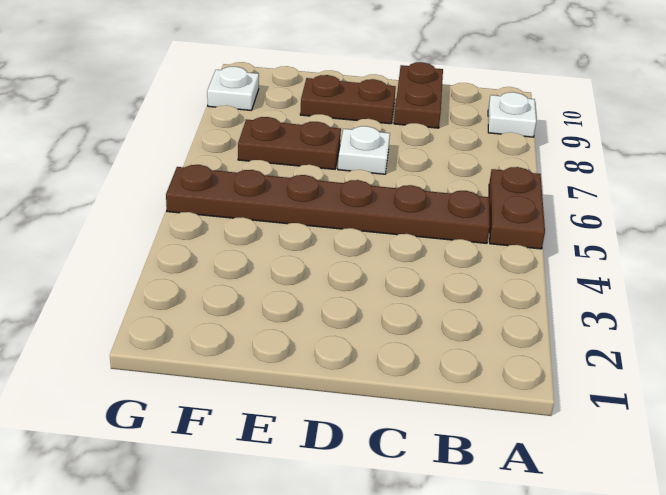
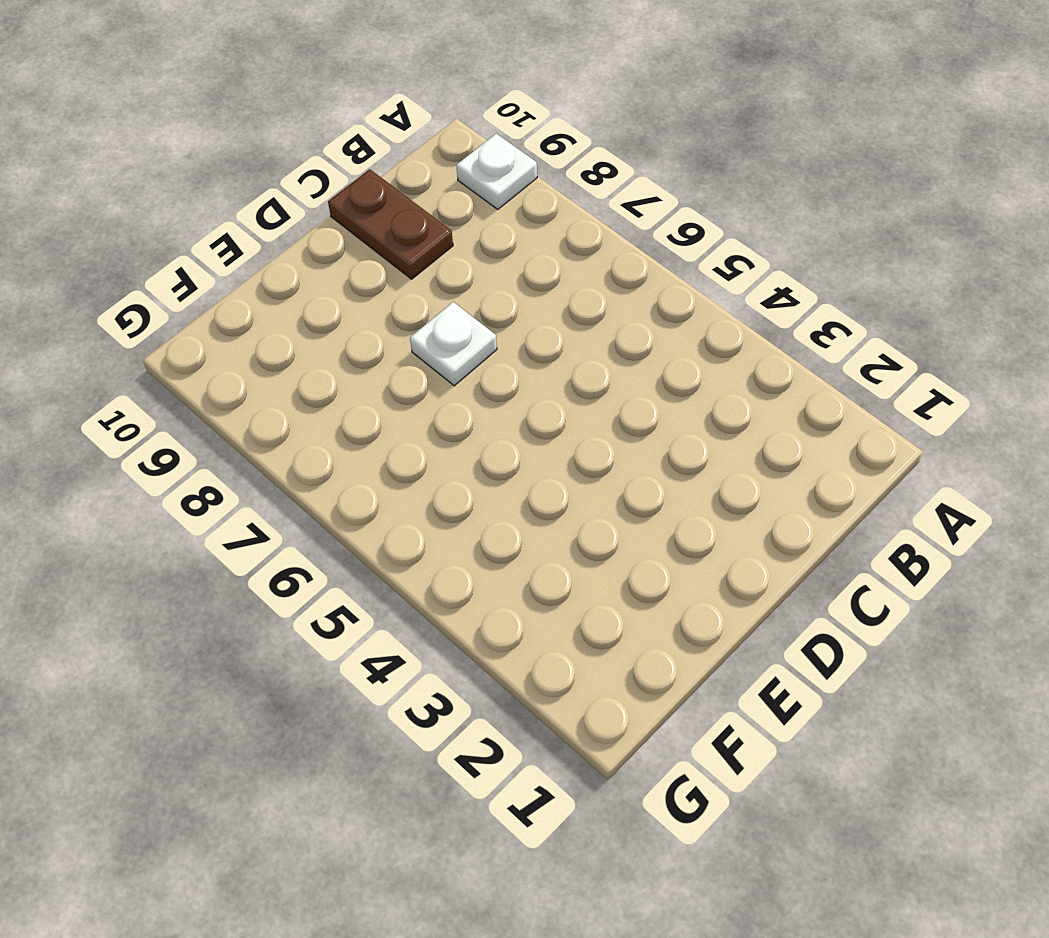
none -> brown plate A5:A6 level 1
none -> brown plate B5:G5 level 1

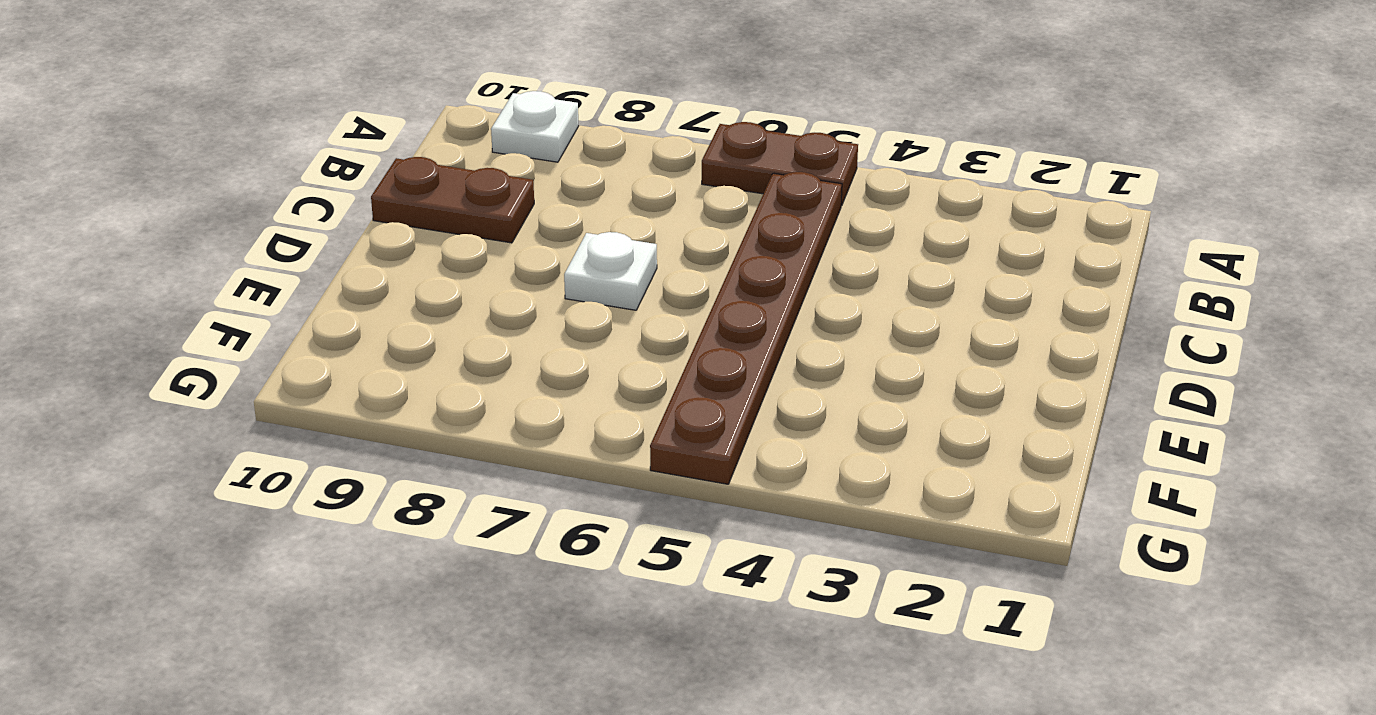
none -> brown plate D9:E9 level 1
none -> brown plate E7:F7 level 1

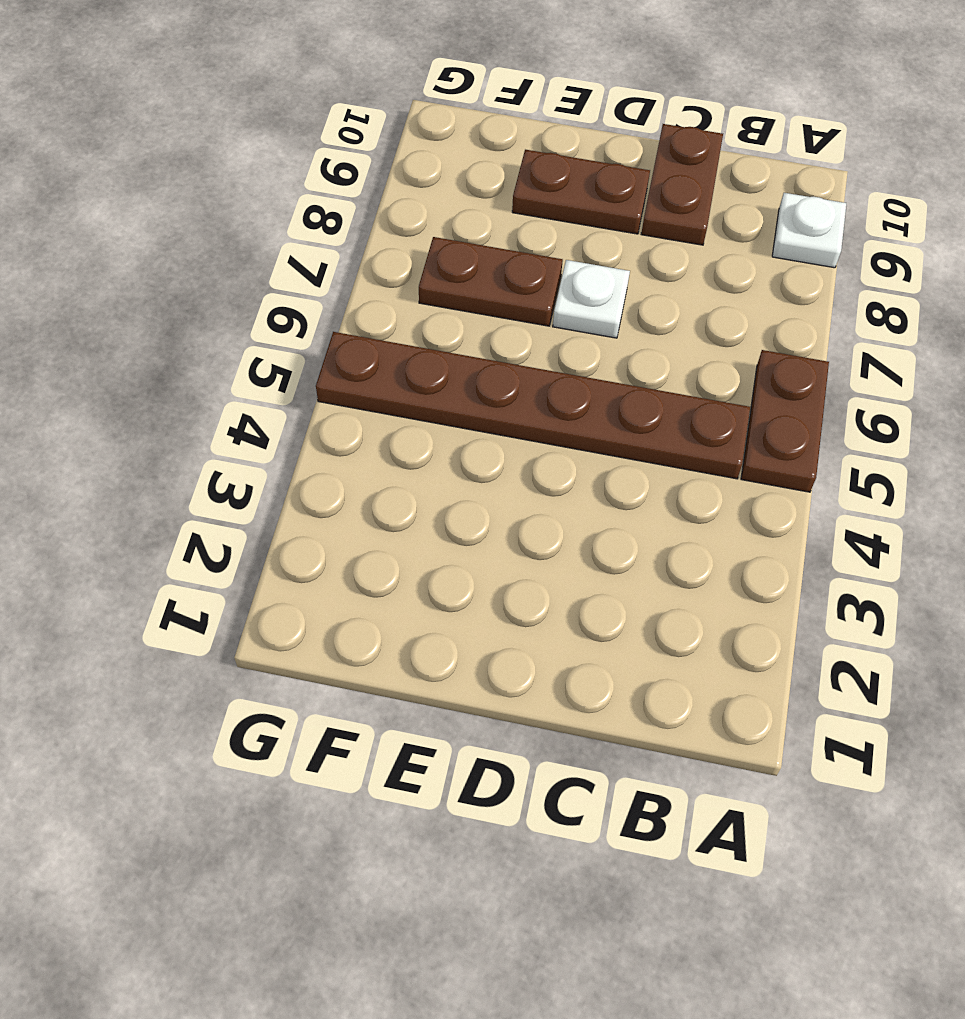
none -> white plate G9 level 1

